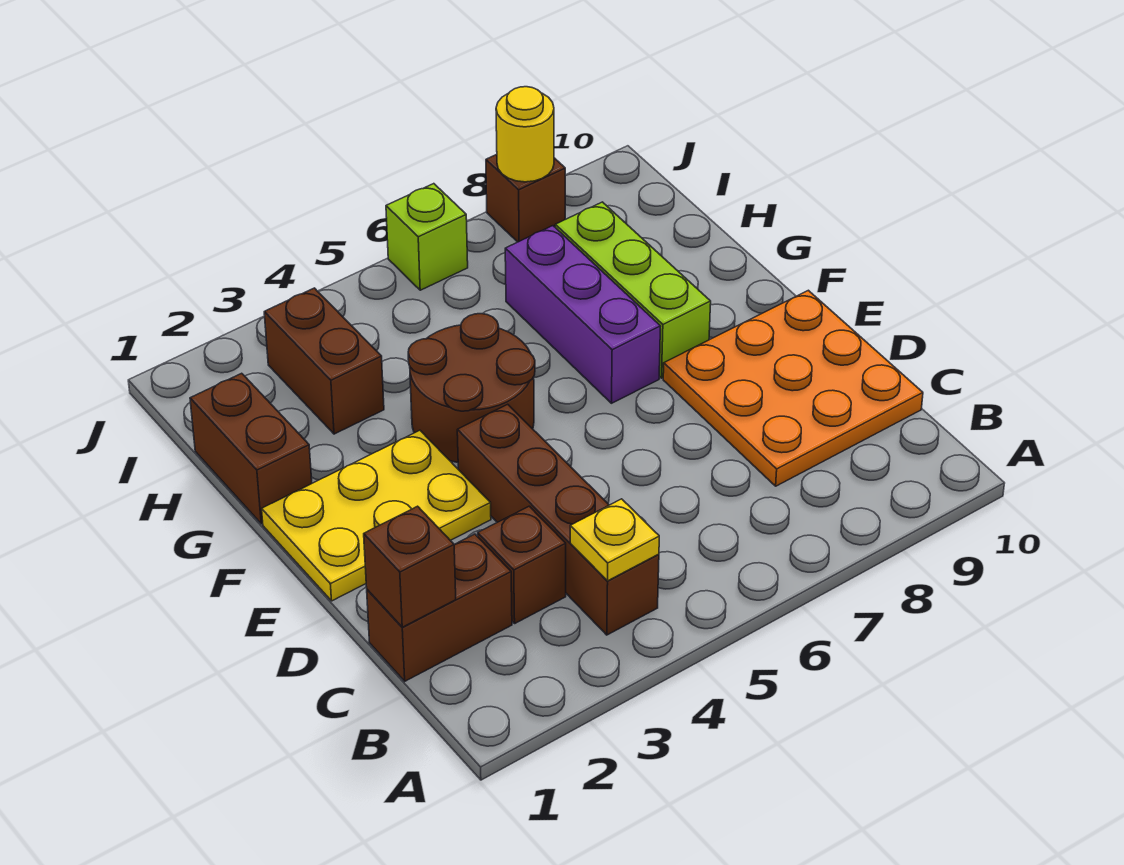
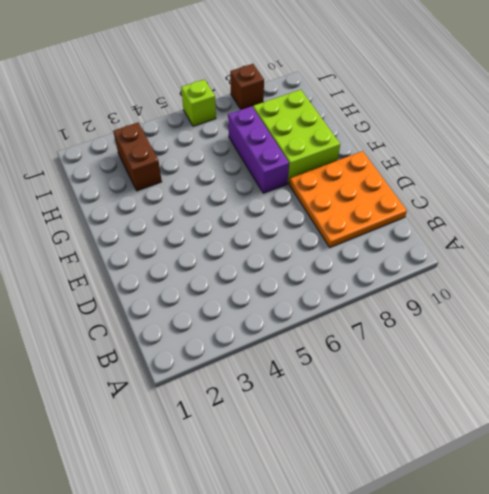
lime brick F8:H9 level 1 -> lime brick F8:H8 level 1
none -> brown brick B4:E4 level 1
none -> brown brick C1:C2 level 1
none -> brown brick C3 level 1

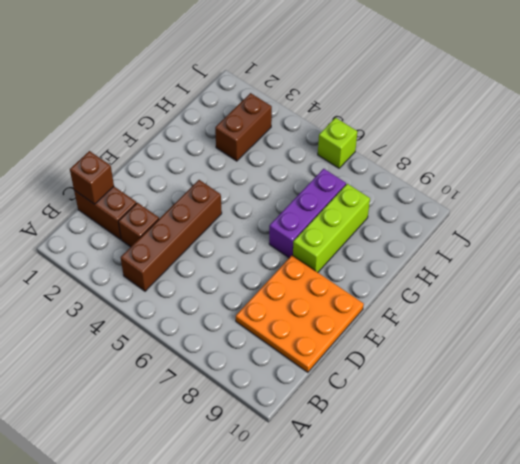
none -> yellow plate E1:F3 level 1
none -> brown round brick F4:G5 level 1
none -> brown brick G1:H1 level 1

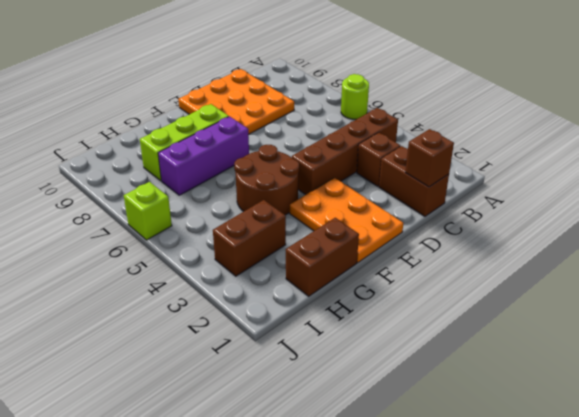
lime round brick A6 level 1 -> none
orange plate E1:F3 level 1 -> yellow plate E1:F3 level 1
none -> brown brick J8 level 1
none -> yellow plate B4 level 2
none -> yellow round brick J8 level 2

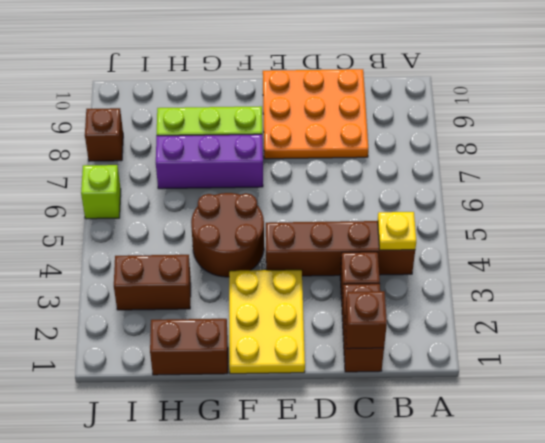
none -> yellow round brick J8 level 2

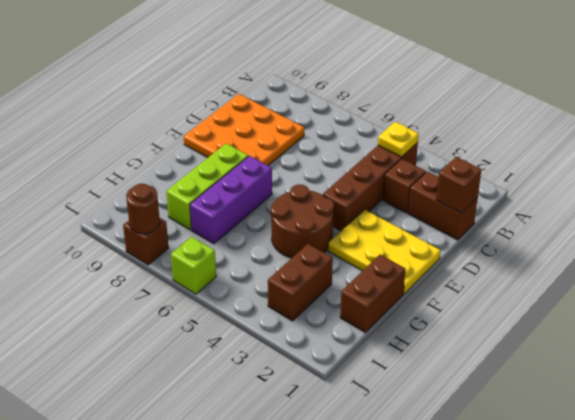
brown round brick J8 level 2 -> yellow round brick J8 level 2

